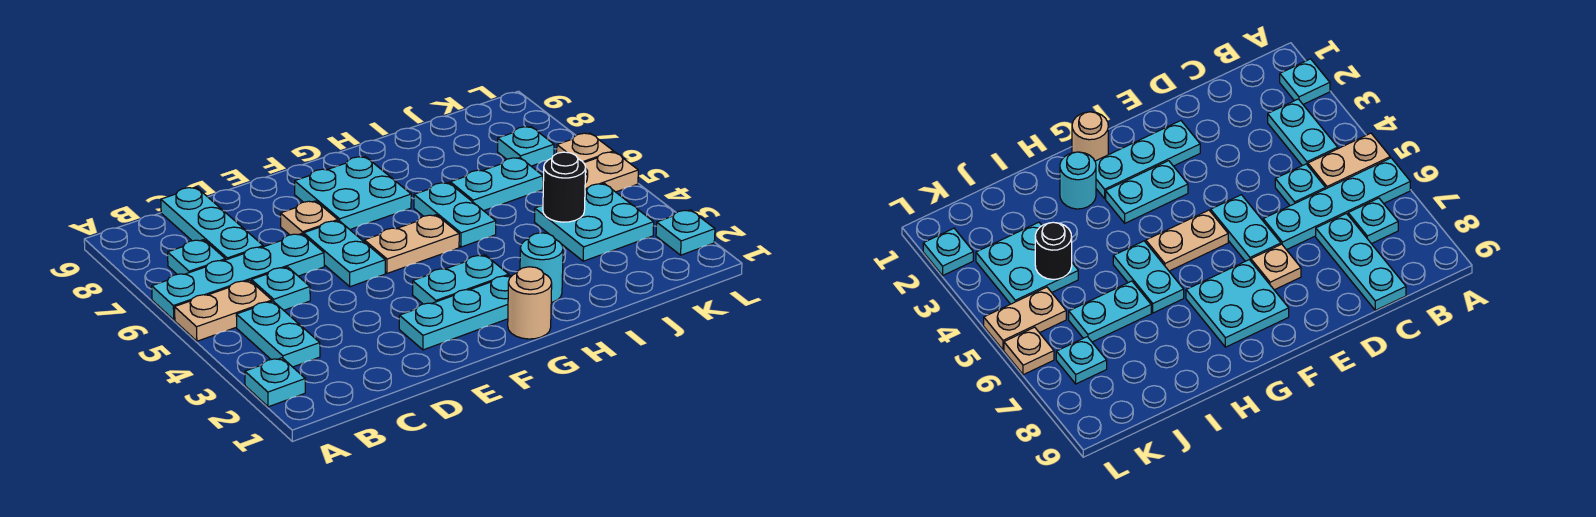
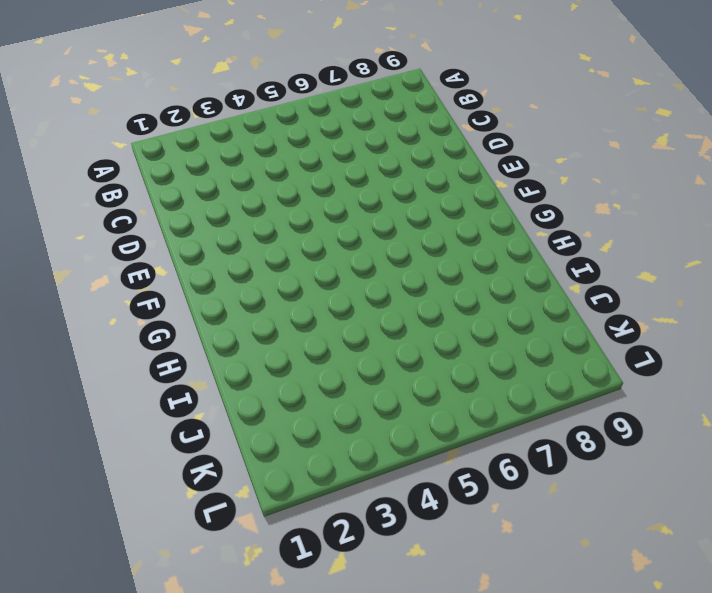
none -> cyan plate A2 level 1
none -> tan plate A5:B5 level 1
none -> cyan plate A6:D6 level 1

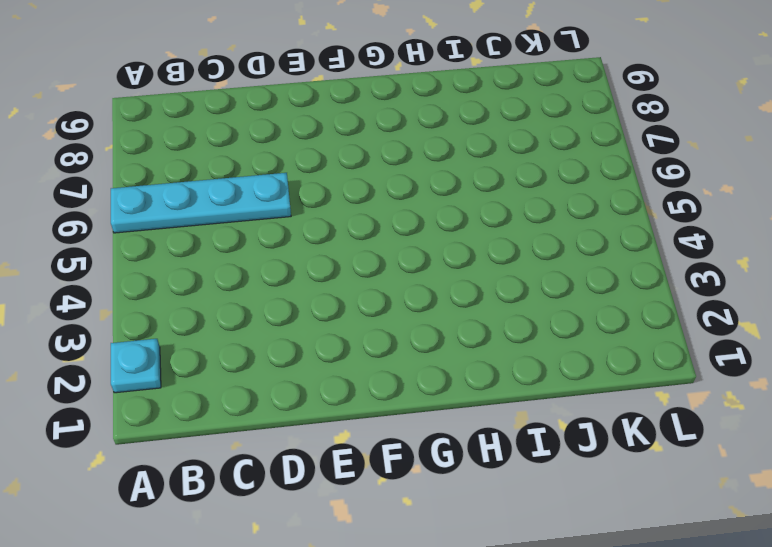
none -> tan plate A5:B5 level 1
none -> cyan plate B3:B4 level 1
none -> cyan plate B7 level 1

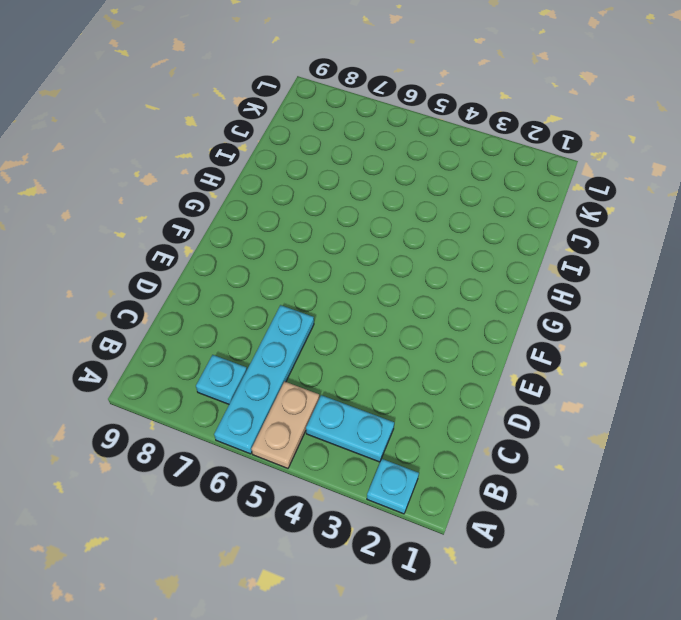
none -> cyan plate C5 level 1
none -> cyan plate C7:C9 level 1
none -> cyan plate E2:G2 level 1

